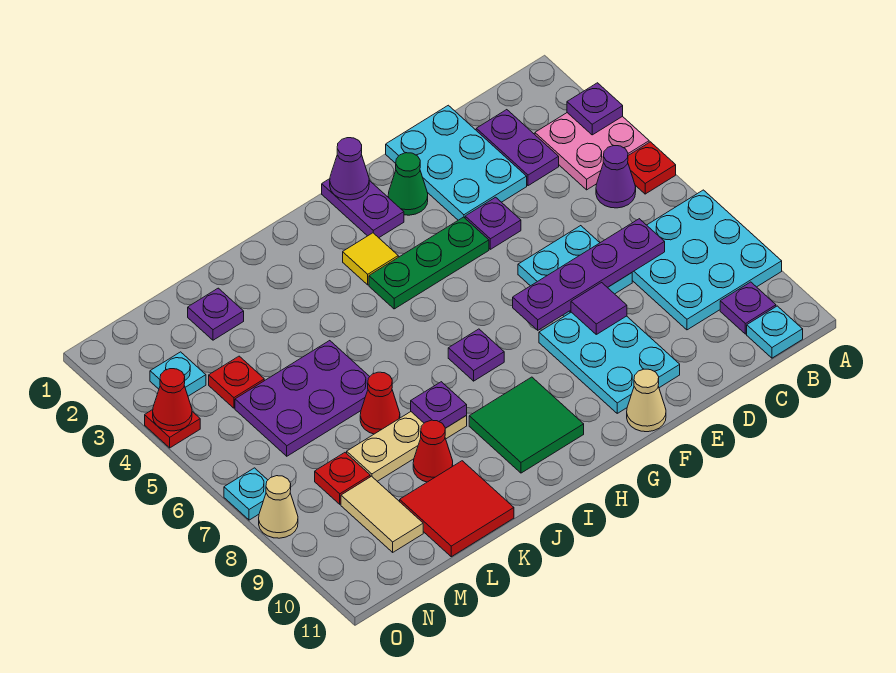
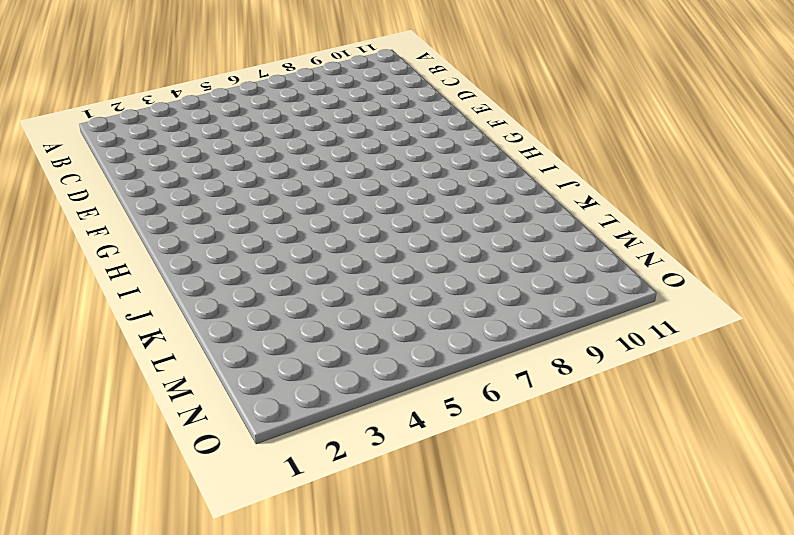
none -> pink plate A3:B4 level 1
none -> red plate A5 level 1
none -> cyan plate A7:C9 level 1
none -> purple cone B5 level 1

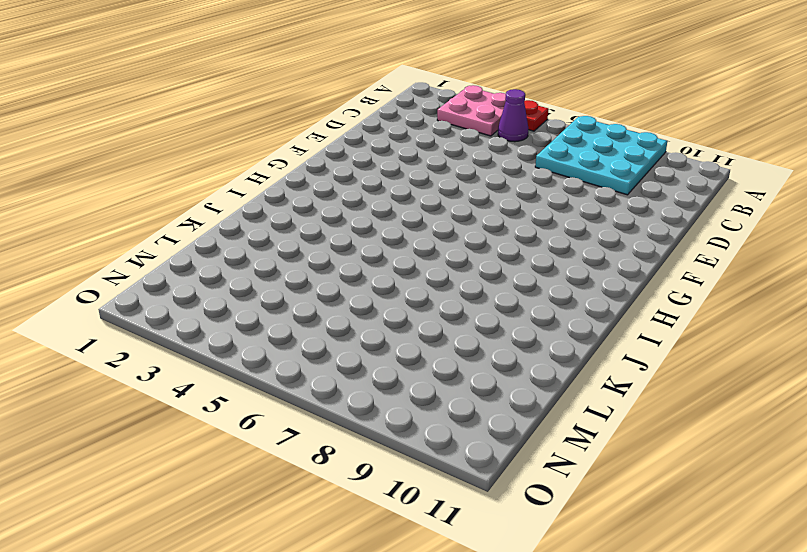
none -> purple plate B10 level 1
none -> cyan plate B11 level 1
none -> purple plate C2:C3 level 1
none -> cyan plate D1:E3 level 1

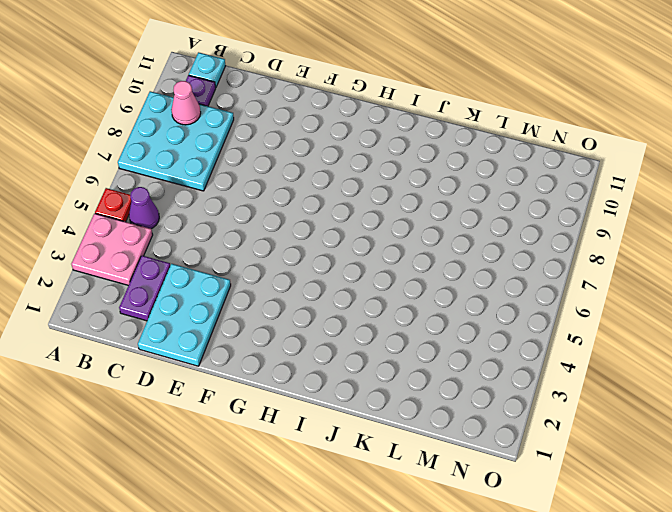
pink cone B9 level 2 -> none
none -> cyan plate D6:E7 level 1
none -> purple plate E4 level 1
none -> cyan plate E8:F10 level 1
none -> green cone F2 level 1

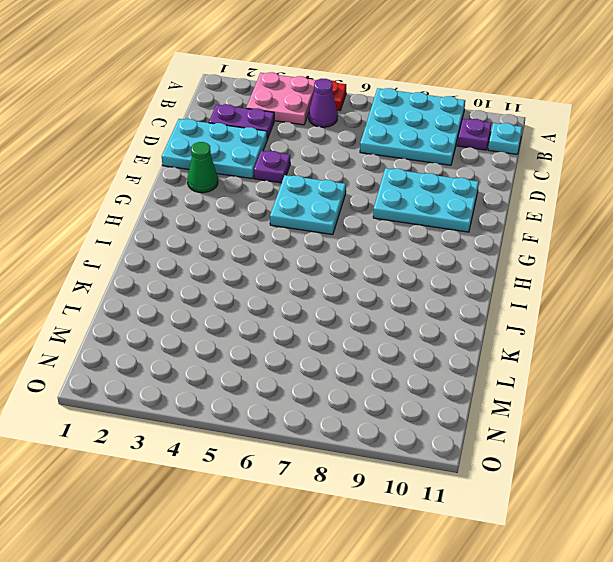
cyan plate F5:G6 level 1 -> cyan plate D6:E7 level 1
none -> green plate F4:H4 level 1
none -> tan cone F11 level 1
none -> purple plate G1:G2 level 1
none -> yellow tile H3 level 1

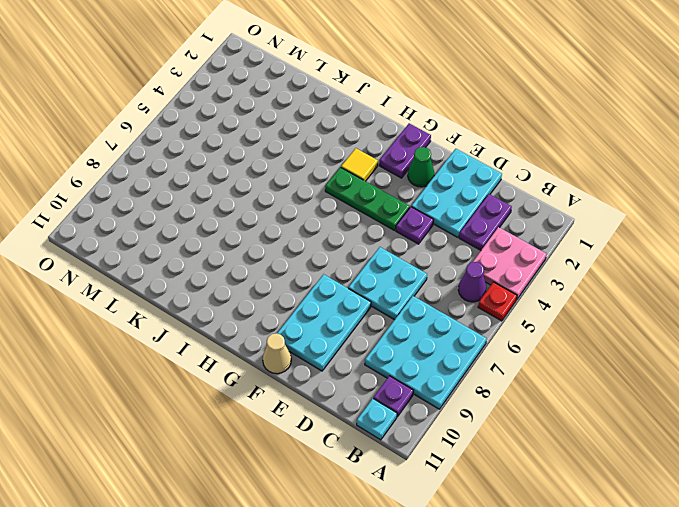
none -> purple plate H7 level 1
none -> green tile H9:I10 level 1
none -> tan plate J8:L8 level 1
none -> purple plate K5:M6 level 1

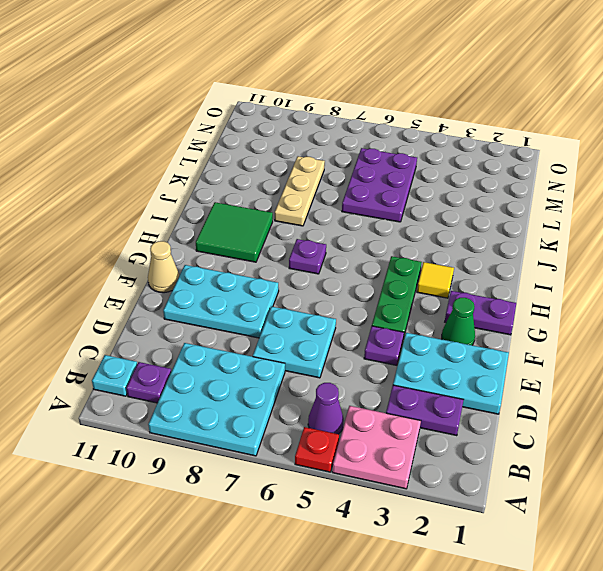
none -> red cone K7 level 1
none -> red cone K9 level 1
none -> red tile K10:L11 level 1
none -> purple plate L2 level 1

